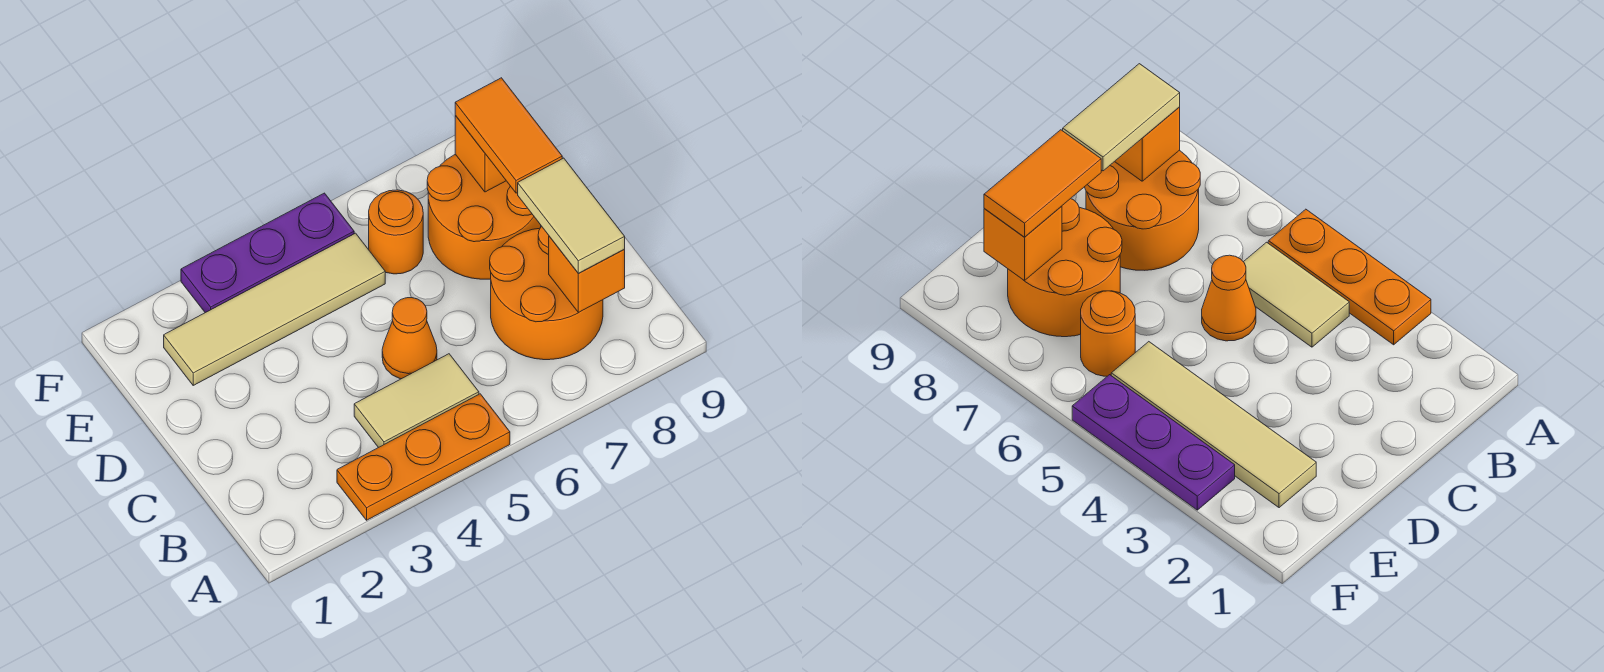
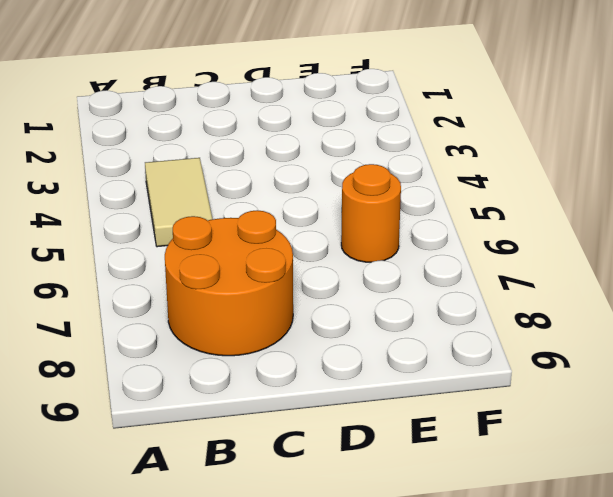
none -> orange plate A3:A5 level 1
none -> orange cone C5 level 1
none -> orange round brick D7:E8 level 1

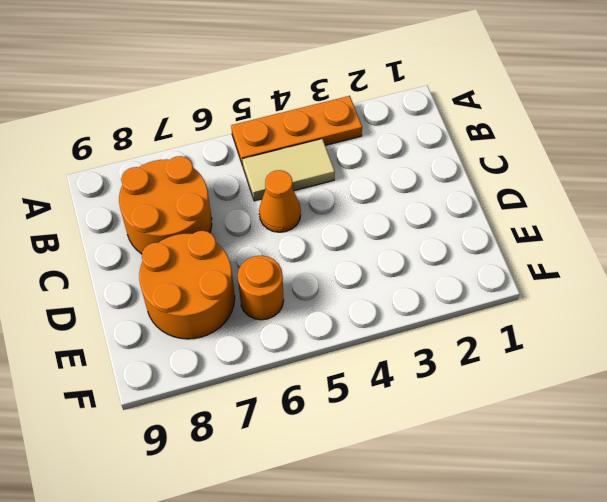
none -> tan tile E2:E5 level 1
none -> purple plate F3:F5 level 1
none -> orange brick B8 level 2

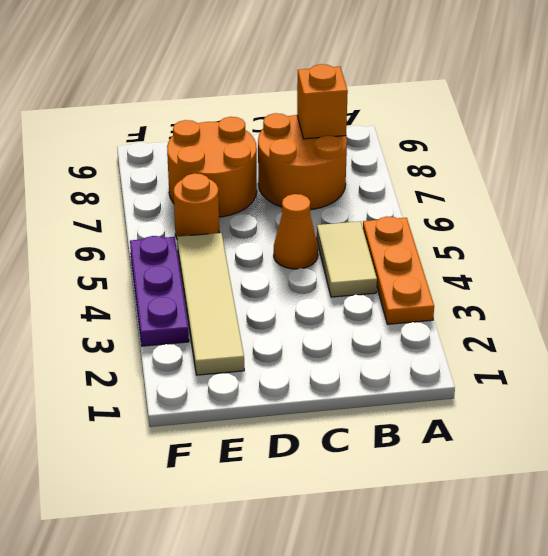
none -> orange brick E8 level 2
none -> tan tile B8:C8 level 3
none -> orange tile D8:E8 level 3

